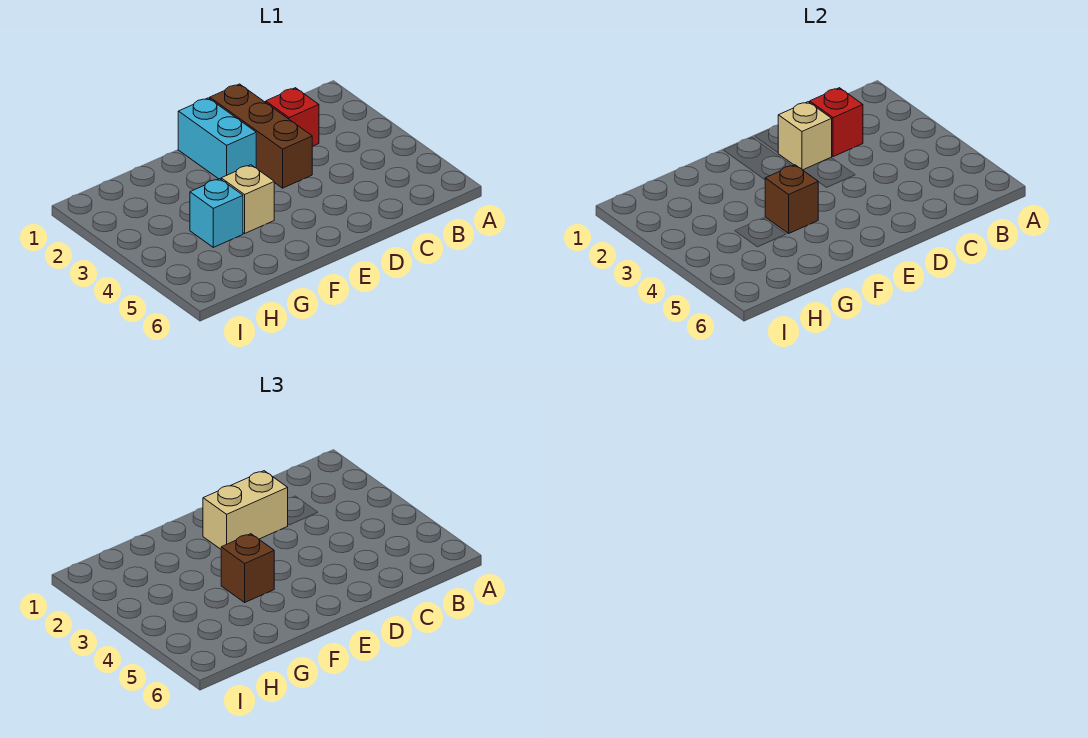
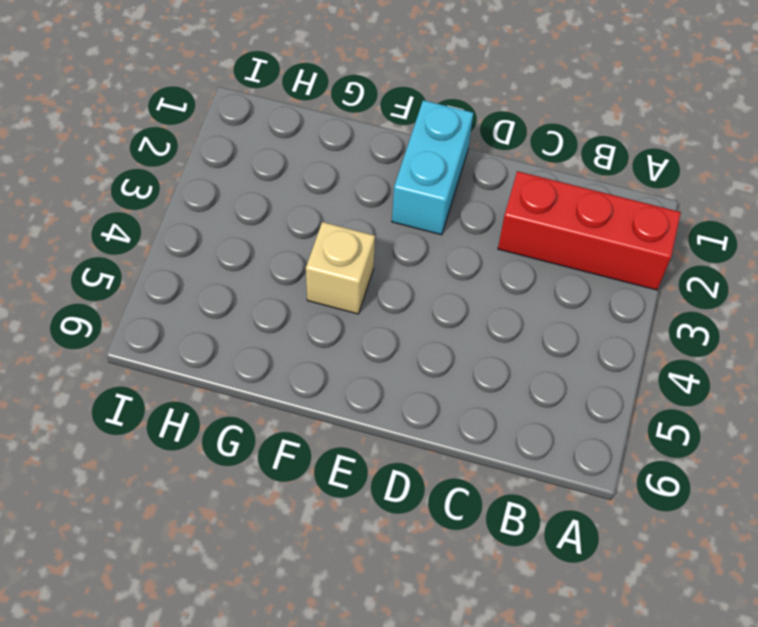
red brick A2:C2 level 1 -> red brick C2 level 1
none -> brown brick D1:D3 level 1
none -> cyan brick G4 level 1

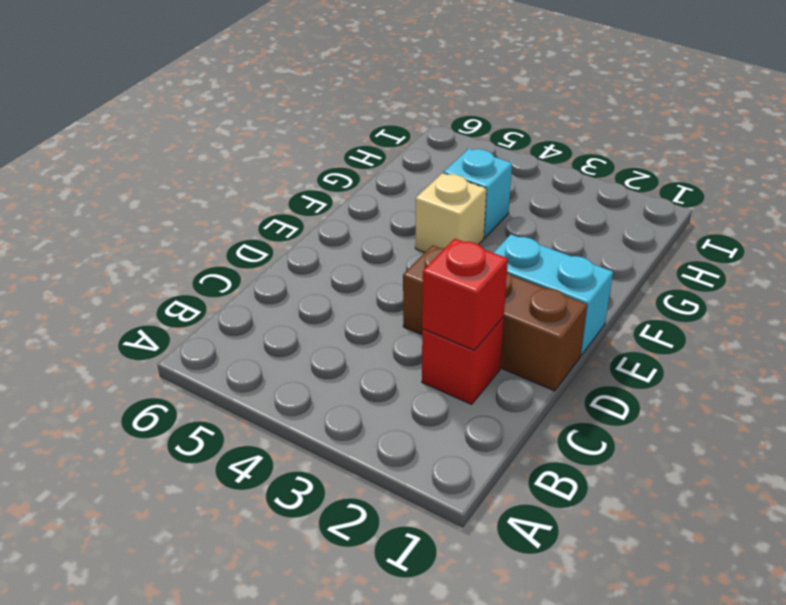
none -> tan brick D2 level 2
none -> brown brick F4 level 2

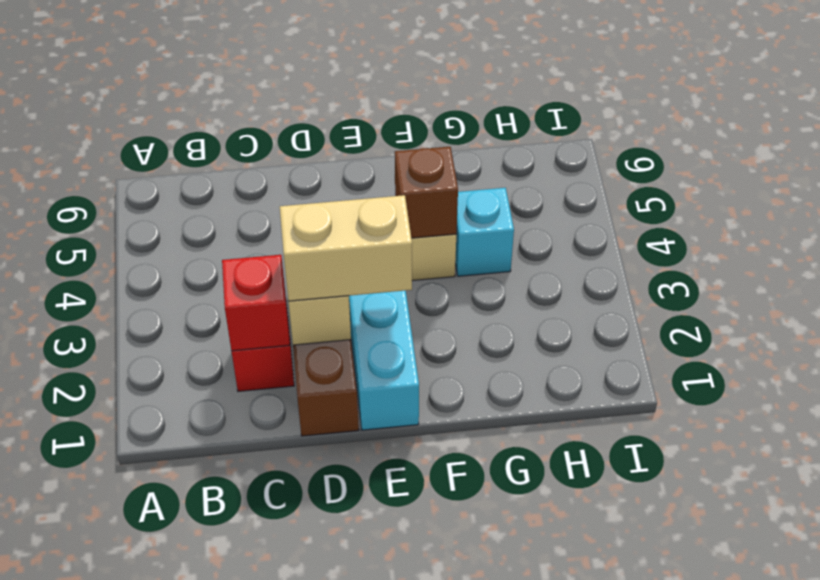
none -> brown brick F4 level 3

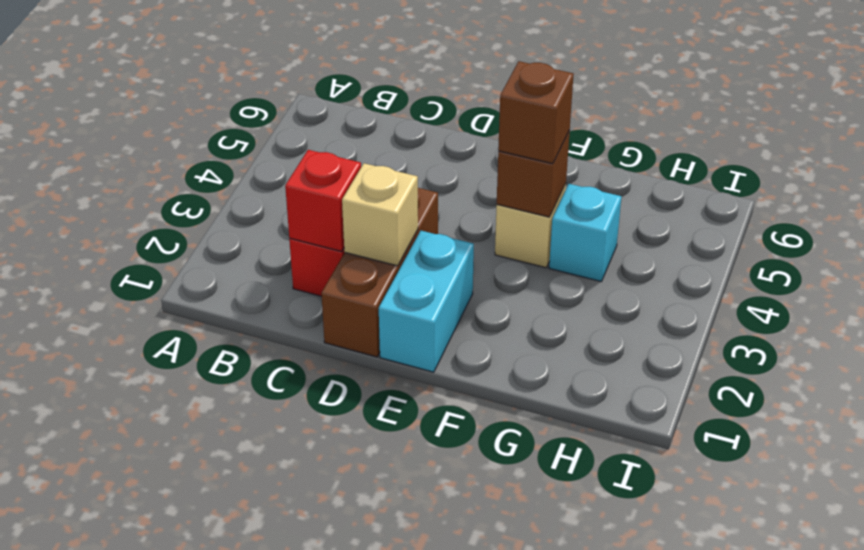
none -> tan brick D2:E2 level 3

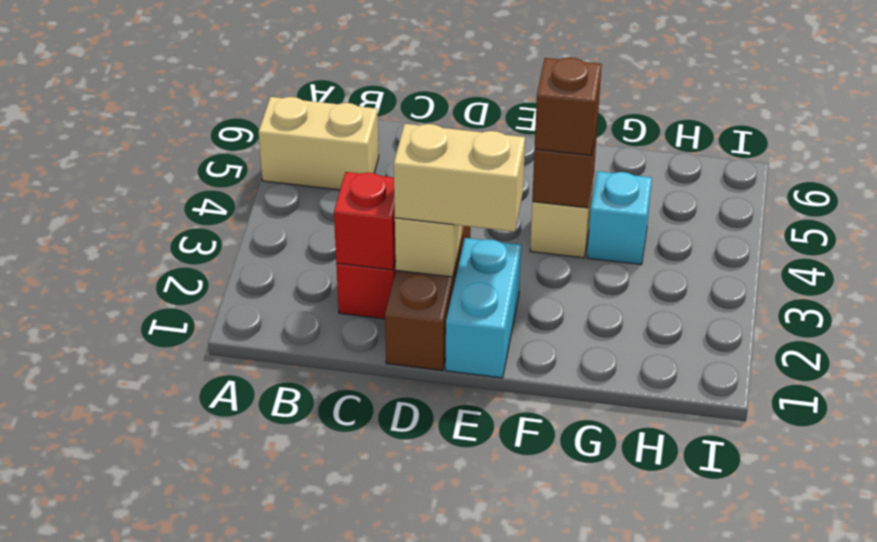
tan brick A5:B5 level 1 -> none

